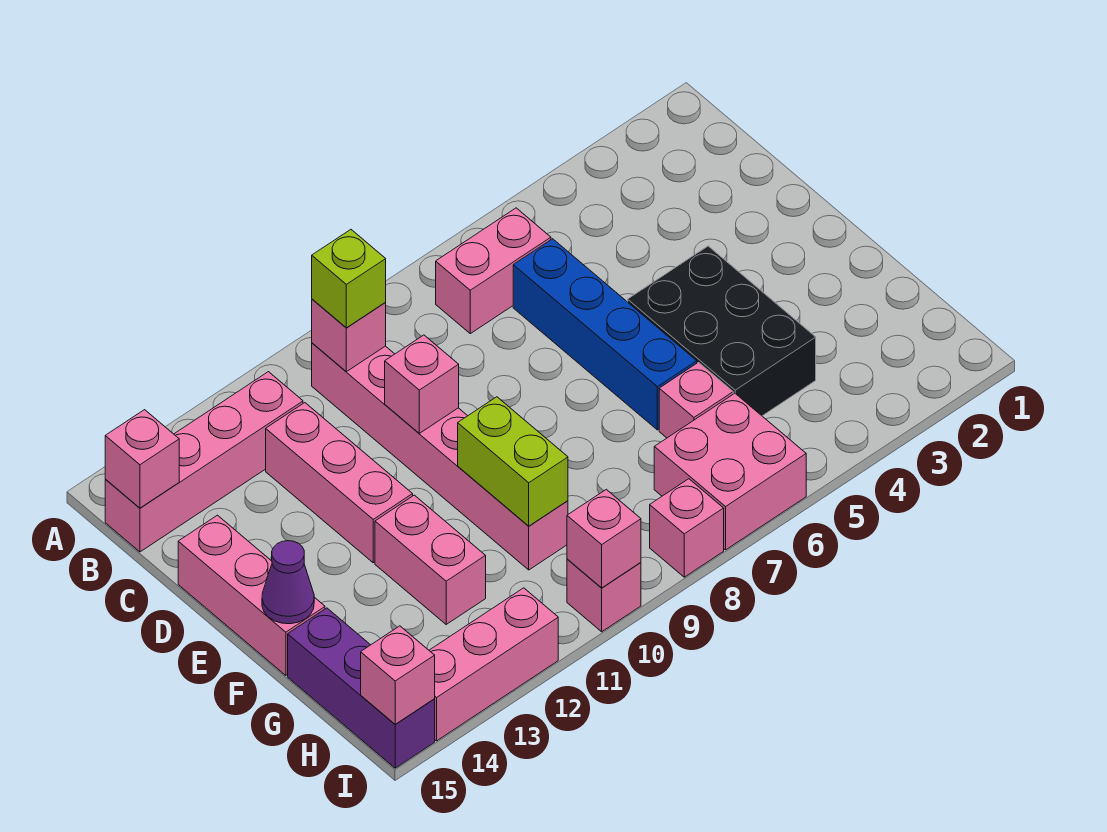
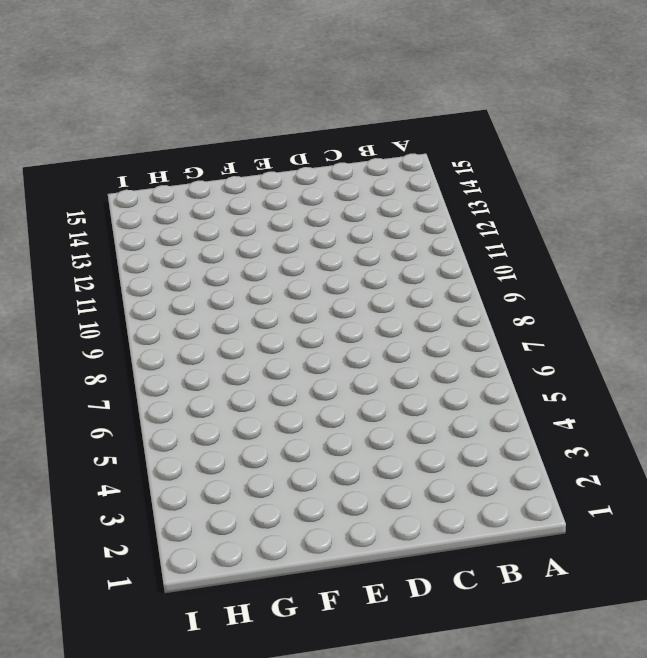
none -> pink brick B6:B7 level 1
none -> pink brick B10:G10 level 1
none -> pink brick B12:B15 level 1

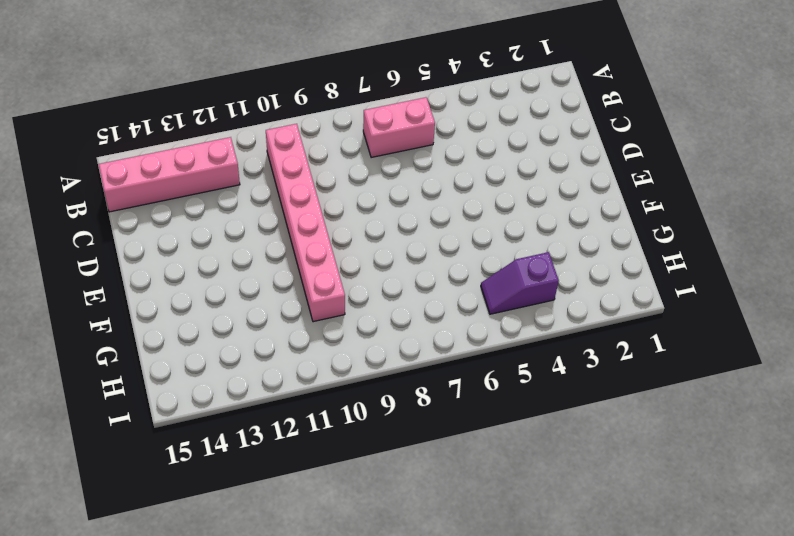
purple slope H4:H5 level 1 top 4 -> none
none -> blue brick C6:F6 level 1
none -> pink brick C12:E12 level 1
none -> pink brick D15:F15 level 1

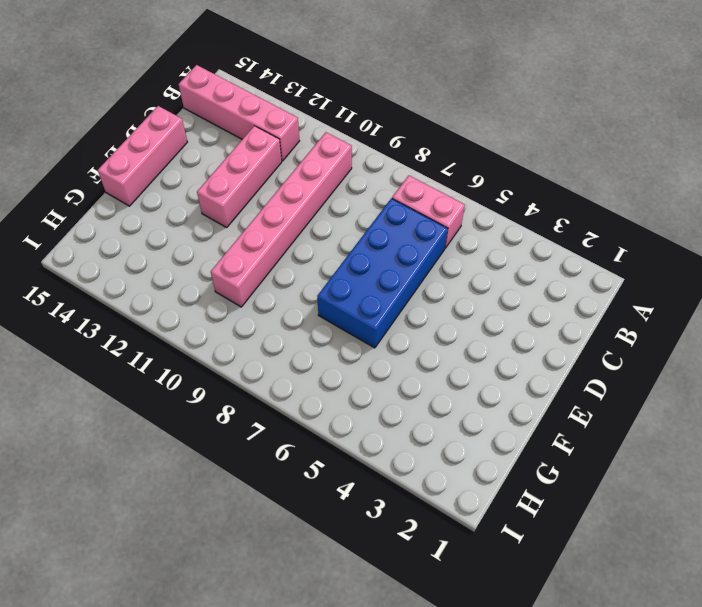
blue brick C6:F7 level 1 -> blue brick C6:F6 level 1
none -> black brick E4:G5 level 1
none -> pink brick F12:G12 level 1
none -> pink brick G6 level 1

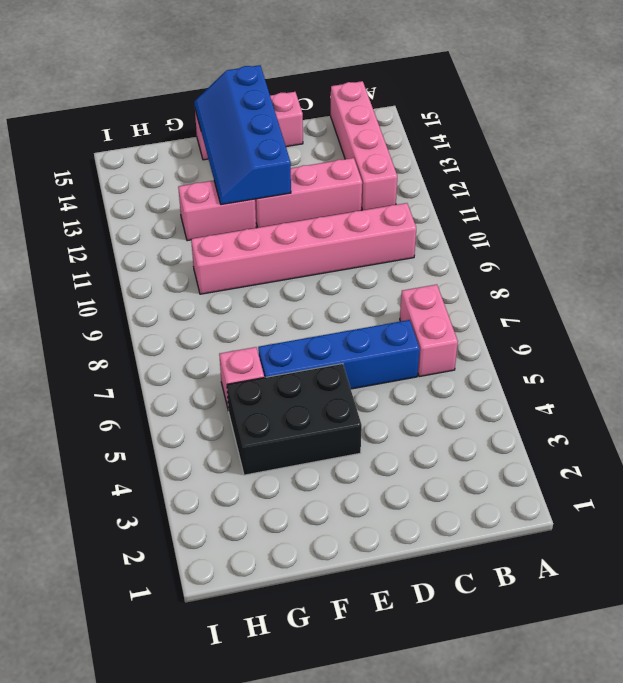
blue slope E12:F15 level 2 top E -> purple cone F15 level 2
none -> purple brick G15:I15 level 1
none -> pink brick H6:I7 level 1
none -> pink brick I8 level 1

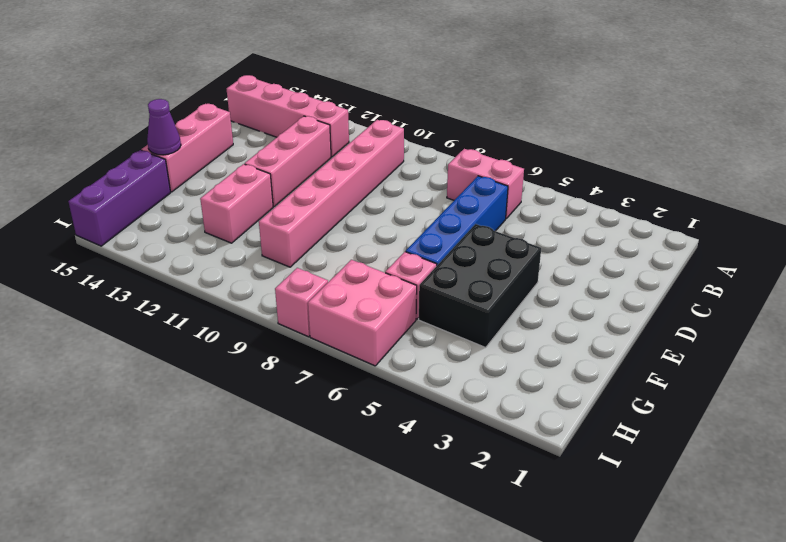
none -> pink brick I10 level 1
none -> pink brick I12:I14 level 1
none -> pink brick B10 level 2

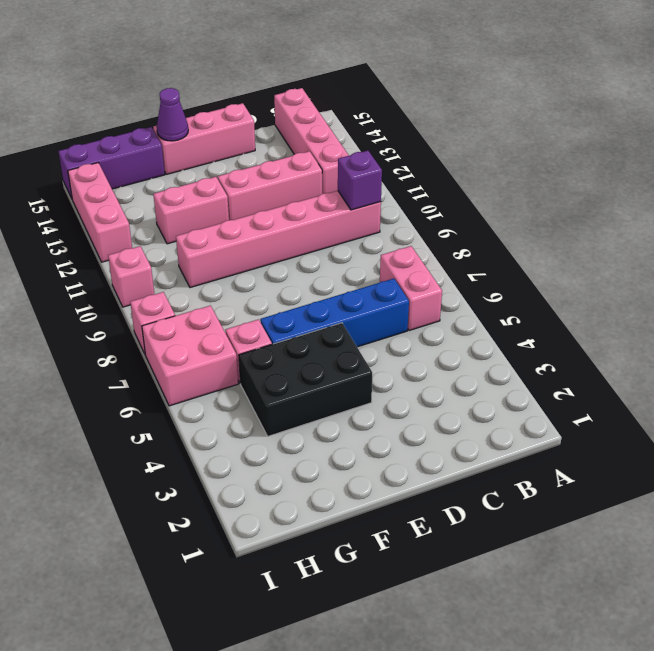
purple brick B10 level 2 -> pink brick B10 level 2
none -> pink brick B15 level 2
none -> pink brick D10 level 2
none -> lime brick F10:G10 level 2

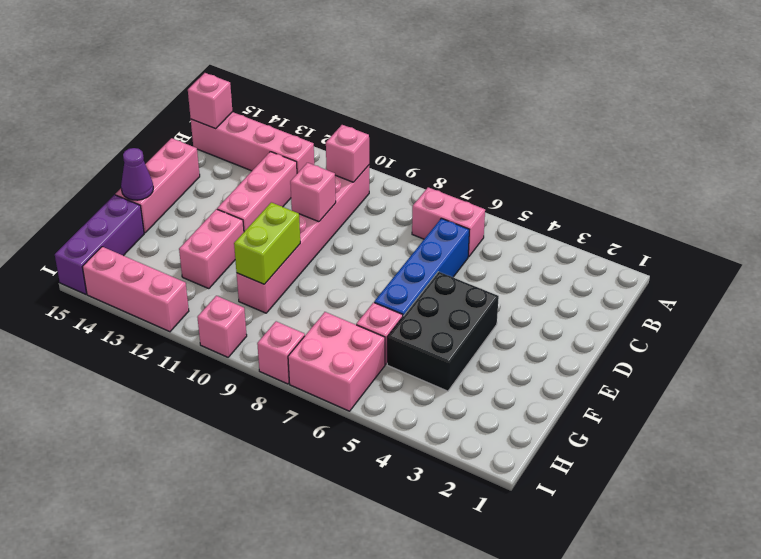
none -> pink brick I10 level 2
none -> pink brick I15 level 2
none -> lime brick B10 level 3

